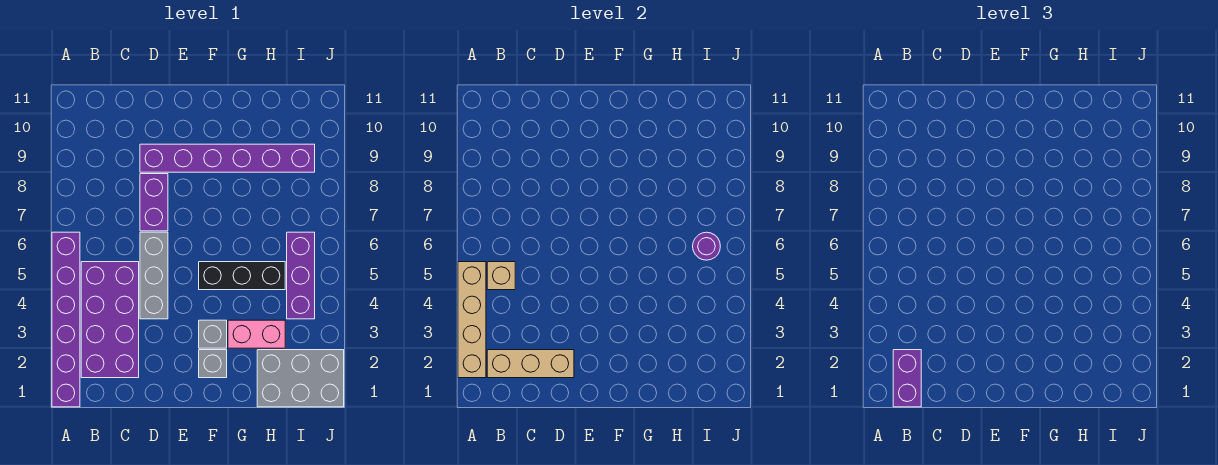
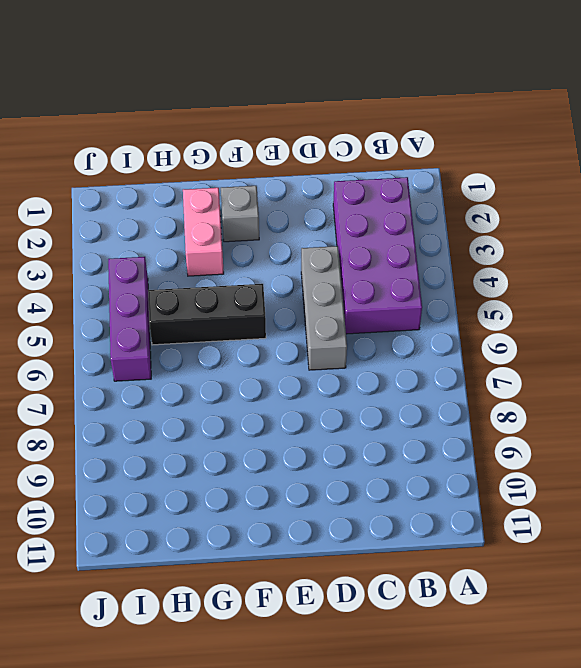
pink brick G2:G3 level 1 -> pink brick G3:H3 level 1
none -> purple brick A1:A6 level 1
none -> purple brick D7:D8 level 1
none -> purple brick D9:I9 level 1

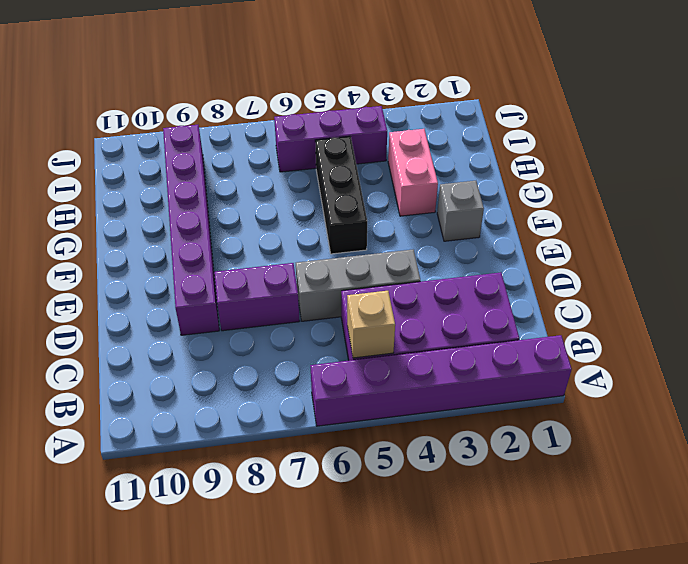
none -> grey brick F3 level 1
none -> grey brick H1:J2 level 1
none -> tan brick A2:A5 level 2

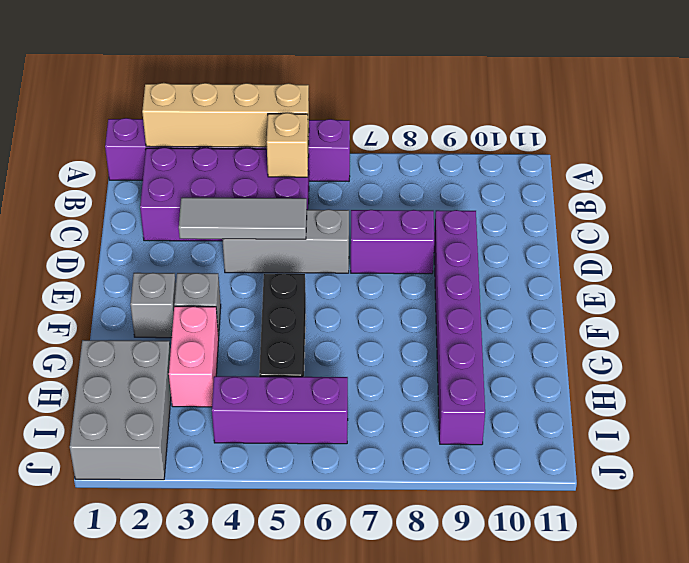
grey tile D3:D5 level 2 -> none
none -> tan brick B2:D2 level 2
none -> purple round brick I6 level 2
none -> purple brick B1:B2 level 3

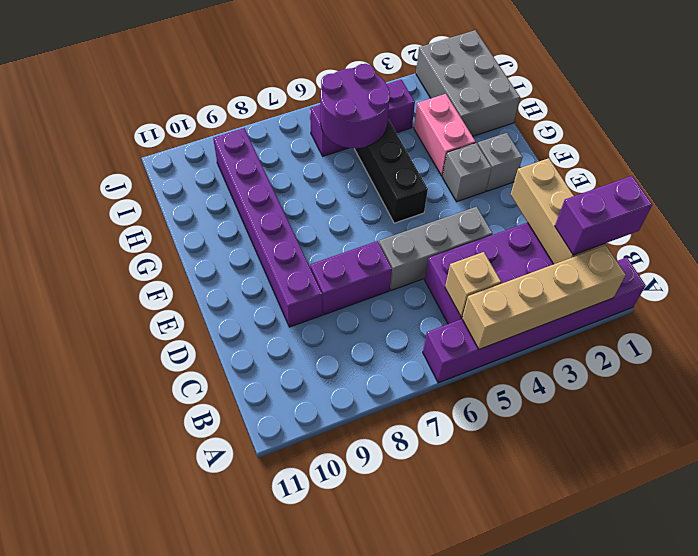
purple round brick H5:I6 level 2 -> purple round brick I6 level 2

